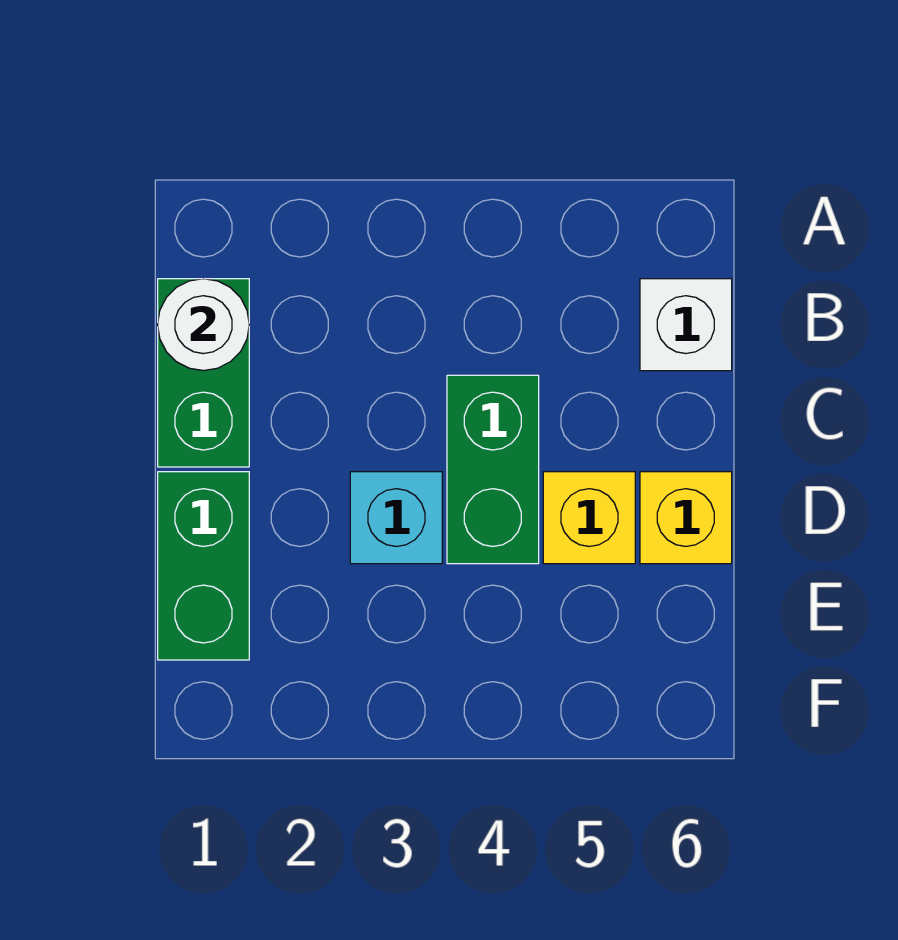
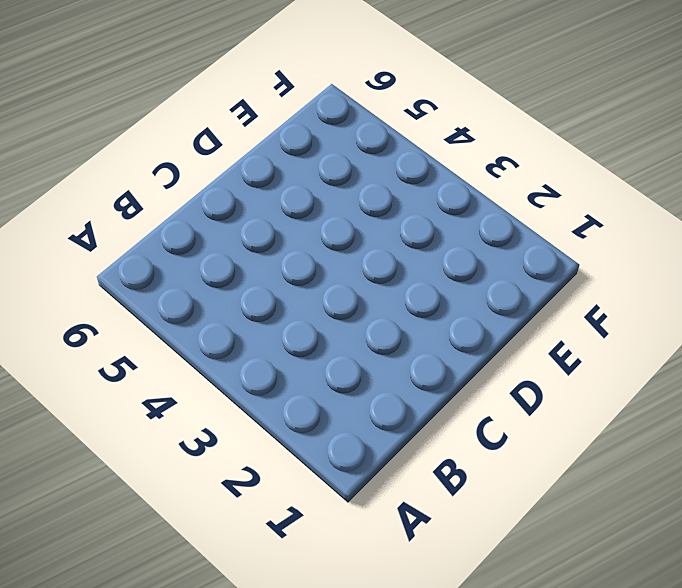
none -> green brick B1:C1 level 1
none -> white brick B6 level 1

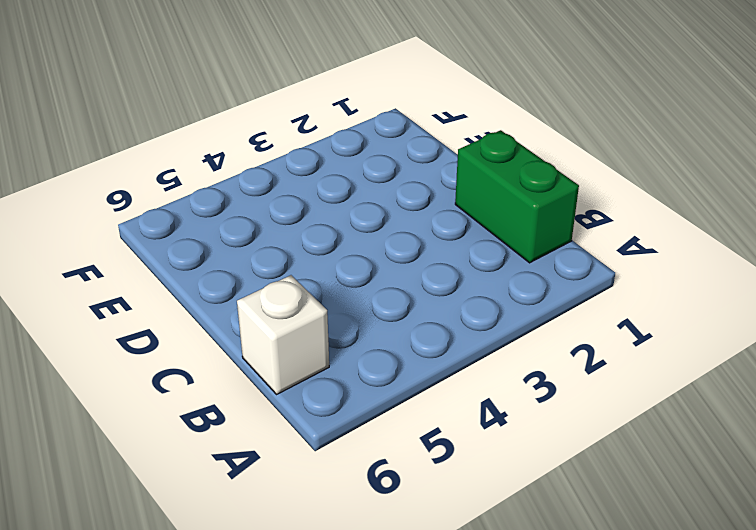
none -> green brick C4:D4 level 1
none -> green brick D1:E1 level 1

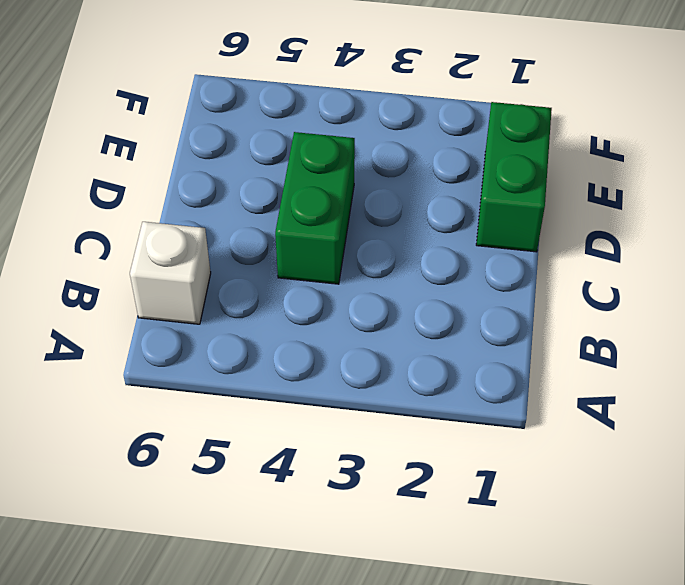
none -> green brick B1:C1 level 1
none -> cyan brick D3 level 1

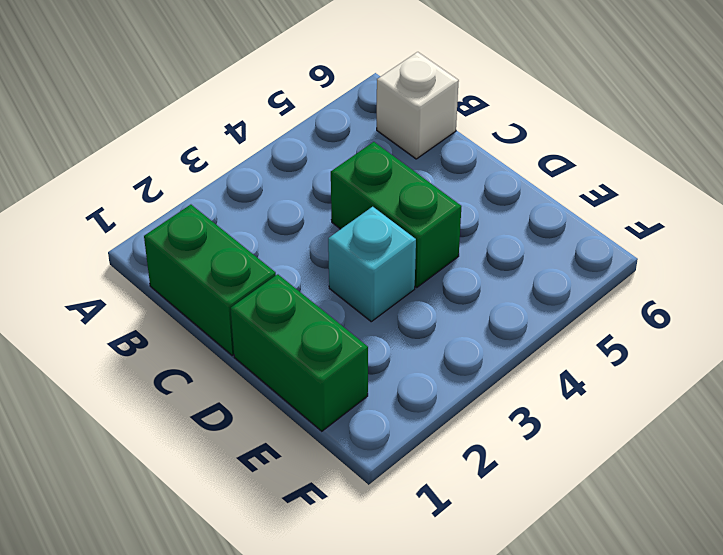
none -> yellow brick D5 level 1
none -> yellow brick D6 level 1

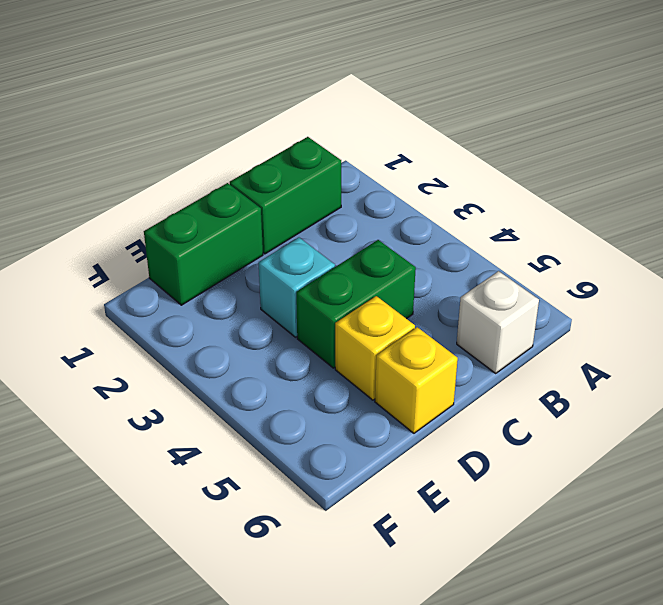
none -> white round brick B1 level 2

